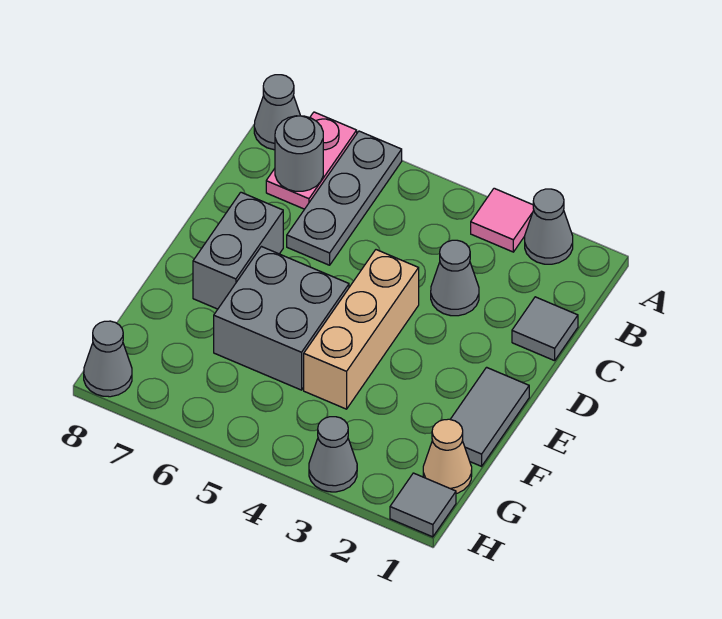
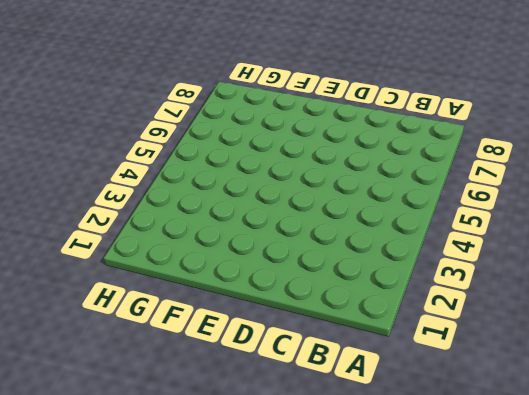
none -> grey cone A2 level 1
none -> pink tile A3 level 1
none -> grey plate A6:C6 level 1

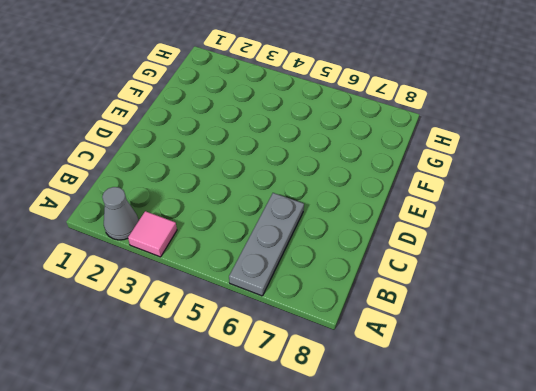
none -> pink plate A7:B7 level 1
none -> grey cone A8 level 1
none -> grey tile C1 level 1

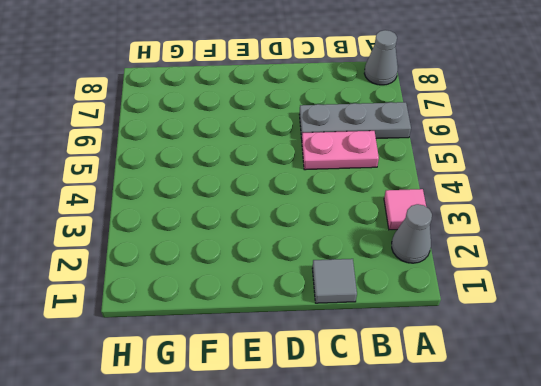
pink plate B5:C5 level 1 -> pink plate A7:B7 level 1
none -> grey cone C3 level 1
none -> tan brick D4:F4 level 1
none -> grey brick D7:E7 level 1

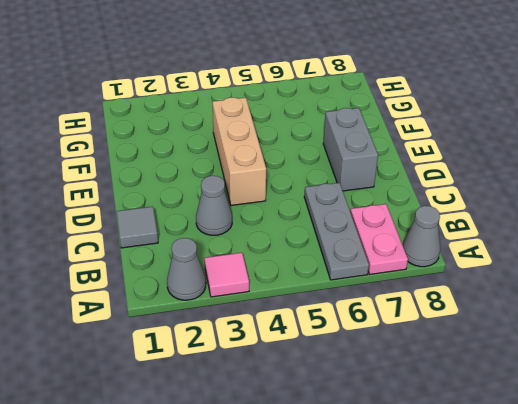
none -> grey tile E1:F1 level 1
none -> grey brick E5:F6 level 1
none -> tan cone G1 level 1

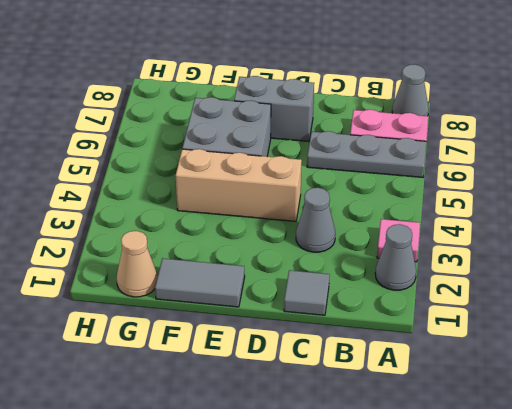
none -> grey tile H1 level 1
none -> grey cone H3 level 1
none -> grey cone H8 level 1

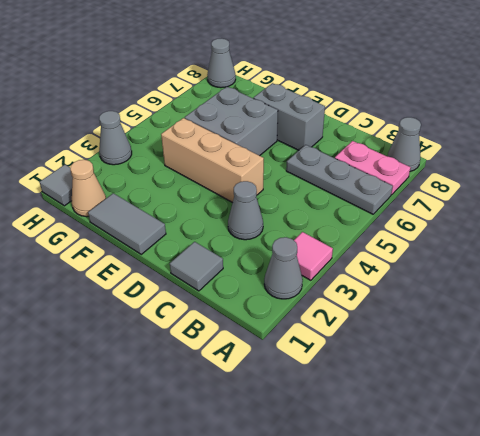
none -> grey round brick B7 level 2

